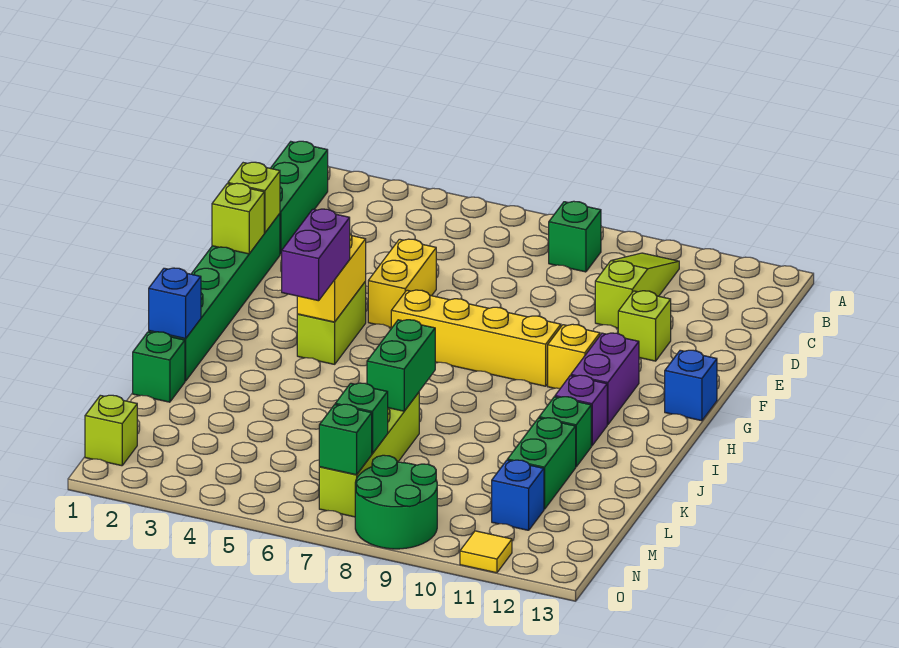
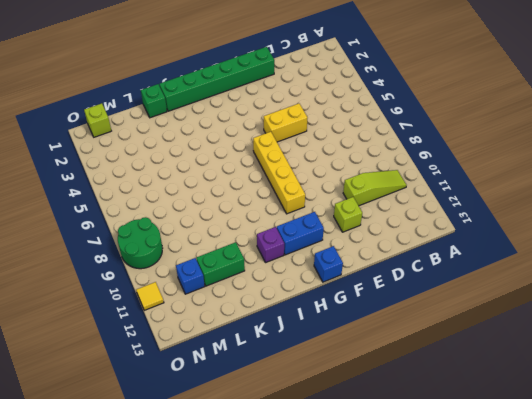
blue brick G11:H11 level 1 -> purple brick G11:H11 level 1
none -> green brick B1:D1 level 1
none -> green brick B8 level 1
none -> lime brick G4:H4 level 1

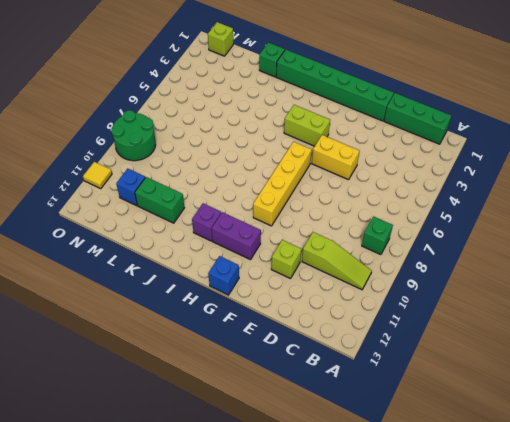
none -> yellow brick G10 level 1
none -> green brick J11 level 1
none -> lime brick K7:N7 level 1

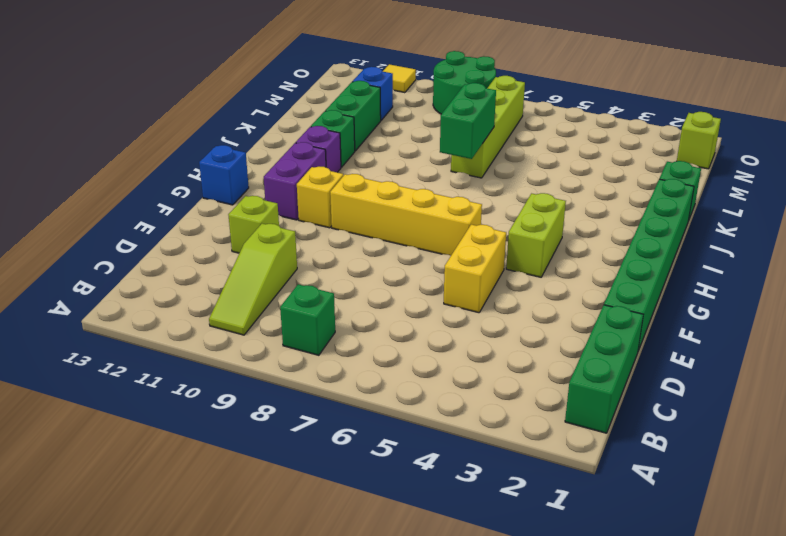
none -> lime brick E1 level 2
none -> lime brick F1 level 2
none -> yellow brick G4:H4 level 2

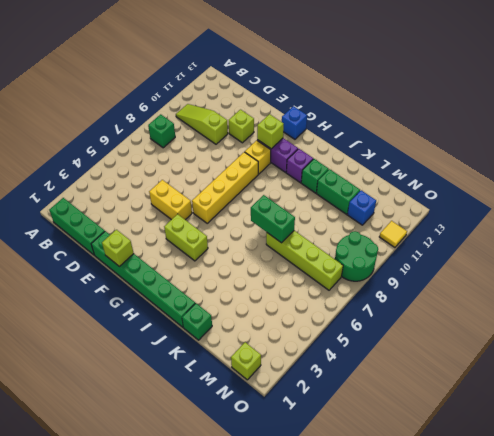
lime brick G11 level 2 -> lime brick E1 level 2
none -> yellow brick G4:H4 level 2
none -> blue brick J1 level 2
none -> green brick M7 level 2

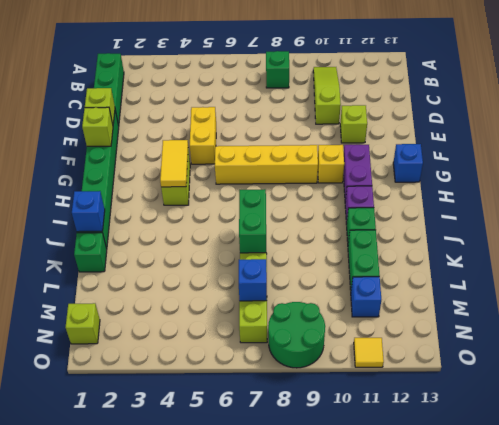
yellow tile G4:H4 level 2 -> yellow brick G4:H4 level 2
blue brick M7 level 2 -> green brick M7 level 2
none -> green brick N7 level 2
none -> purple brick H4:I4 level 3

